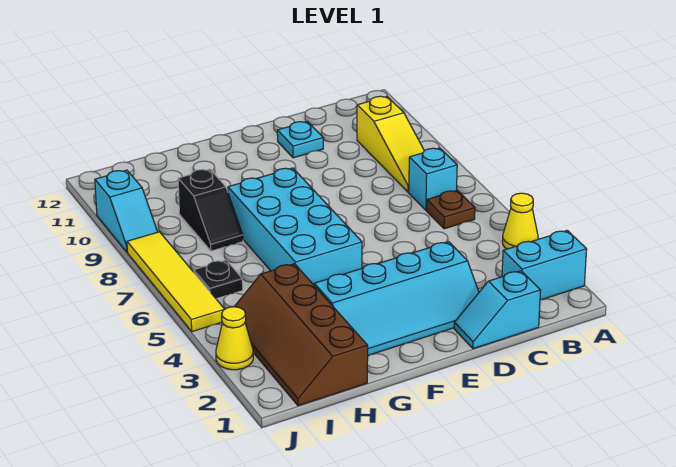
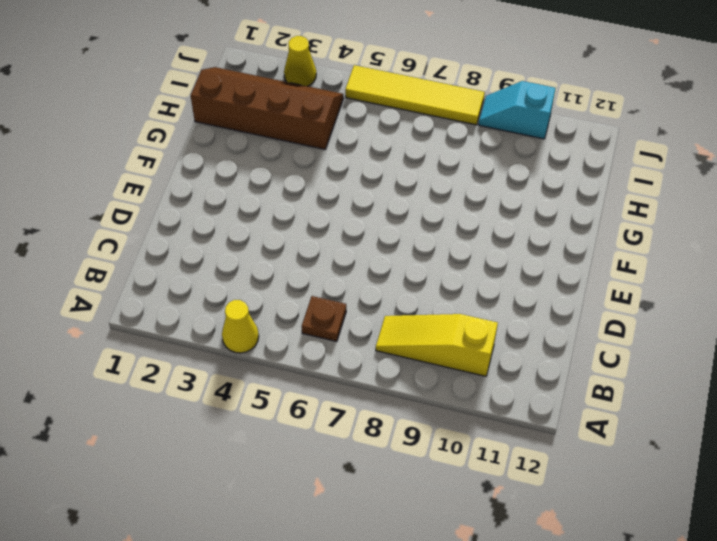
none -> cyan brick A2:B2 level 1
none -> cyan brick B7 level 1
none -> cyan slope C1:D1 level 1 top C

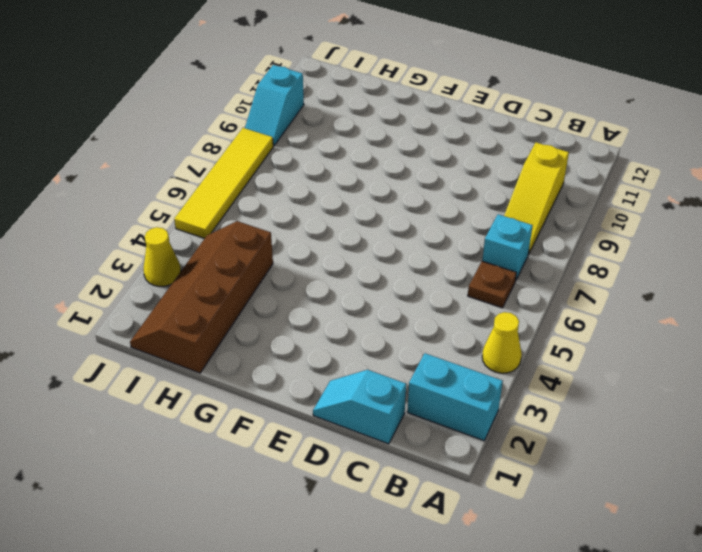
none -> cyan slope D2:G3 level 1 top 3
none -> cyan plate D11 level 1
none -> cyan brick F5:G8 level 1

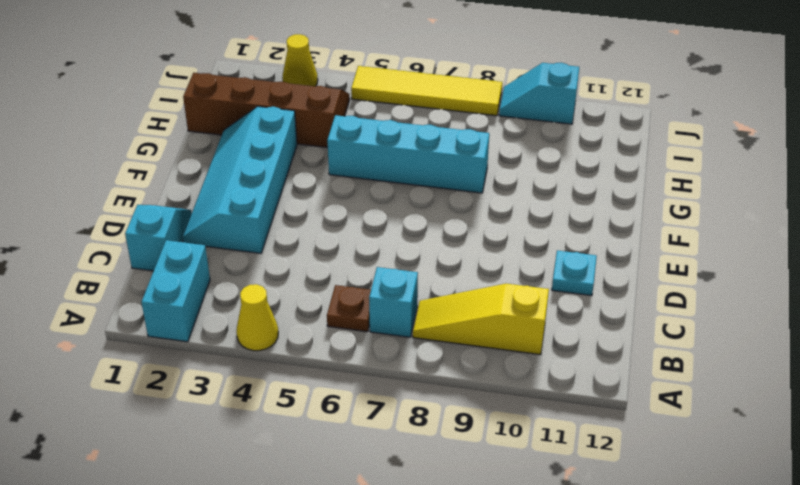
cyan brick G5:G8 level 1 -> cyan brick F5:G8 level 1
none -> black slope H8:H9 level 1 top 9
none -> black plate I6 level 1

